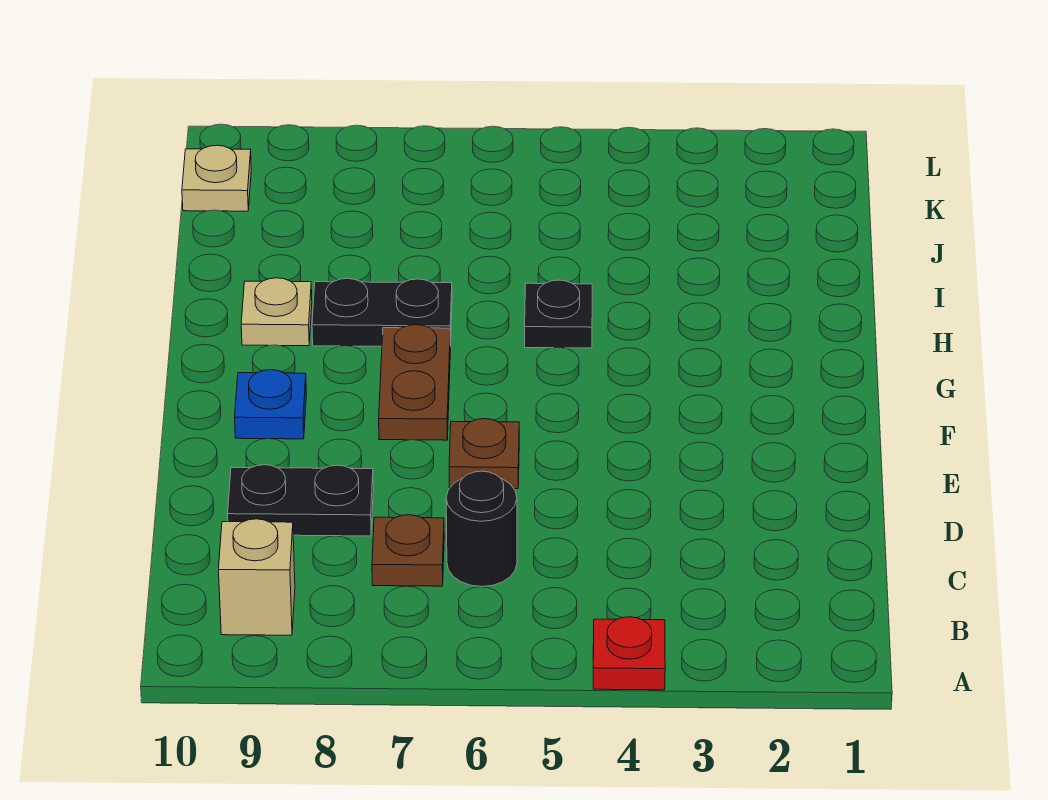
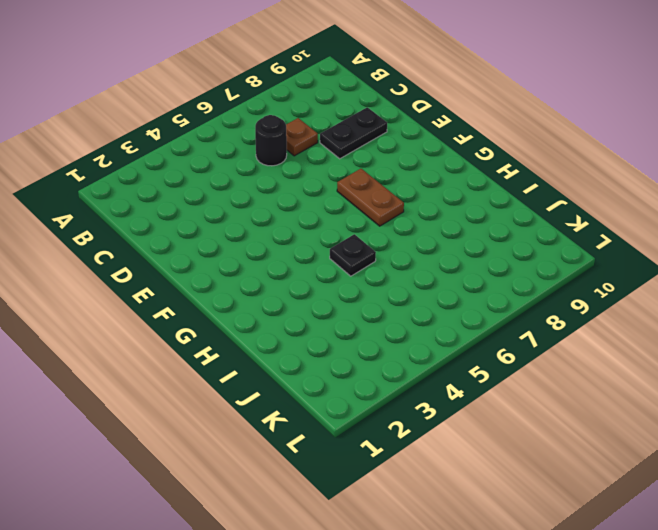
none -> red plate A4 level 1
none -> tan brick B9 level 1
none -> brown plate E6 level 1

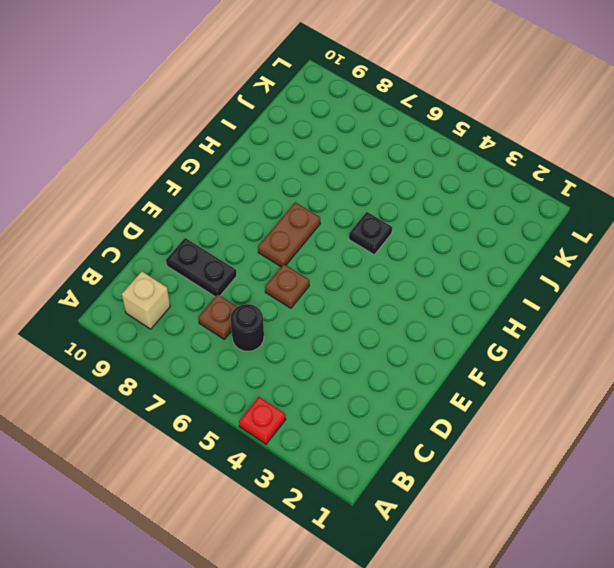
none -> blue plate F9 level 1
none -> black plate H7:H8 level 1
none -> tan plate H9 level 1

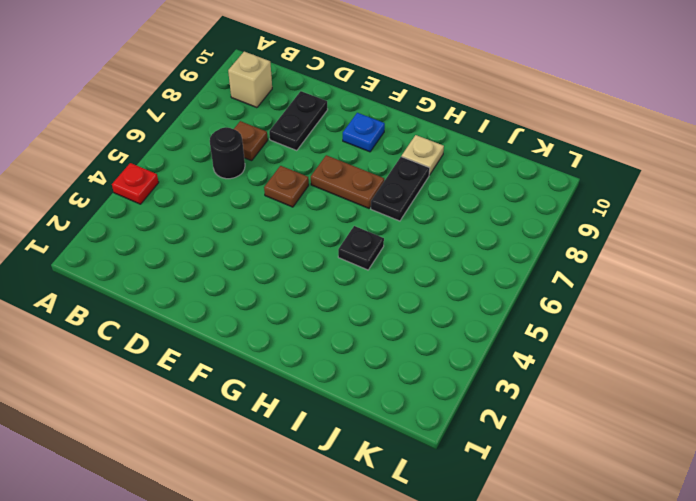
none -> tan plate K10 level 1

